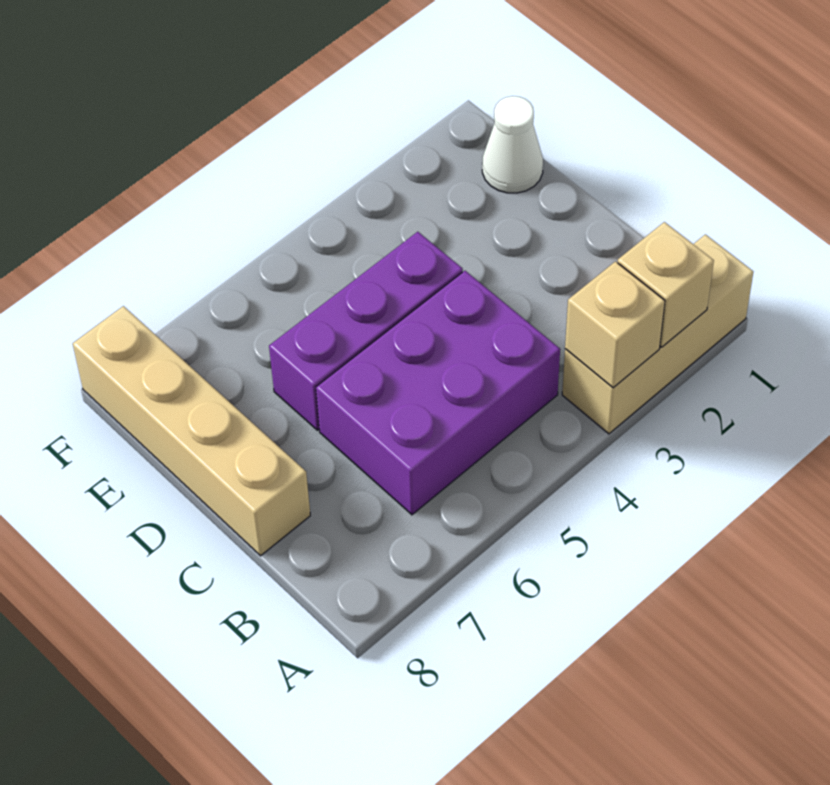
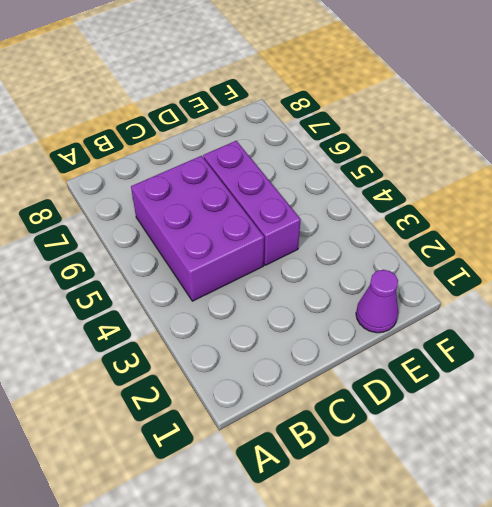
purple cone E1 level 1 -> white cone E1 level 1
none -> tan brick A1:A3 level 1
none -> tan brick C8:F8 level 1

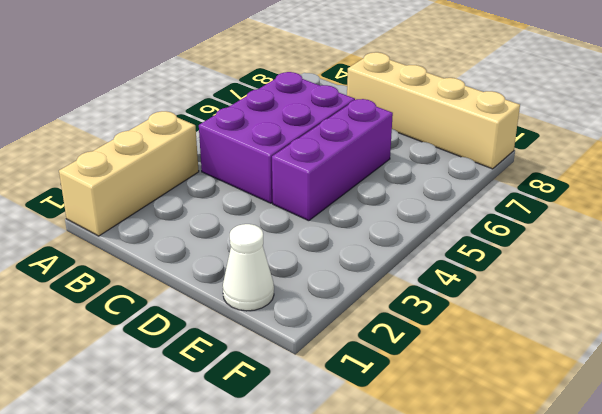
none -> tan brick A2 level 2
none -> tan brick A3 level 2

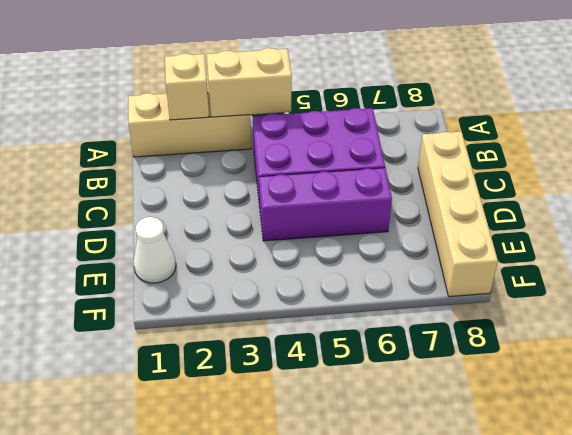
tan brick A3:A4 level 2 -> tan brick A3 level 2

